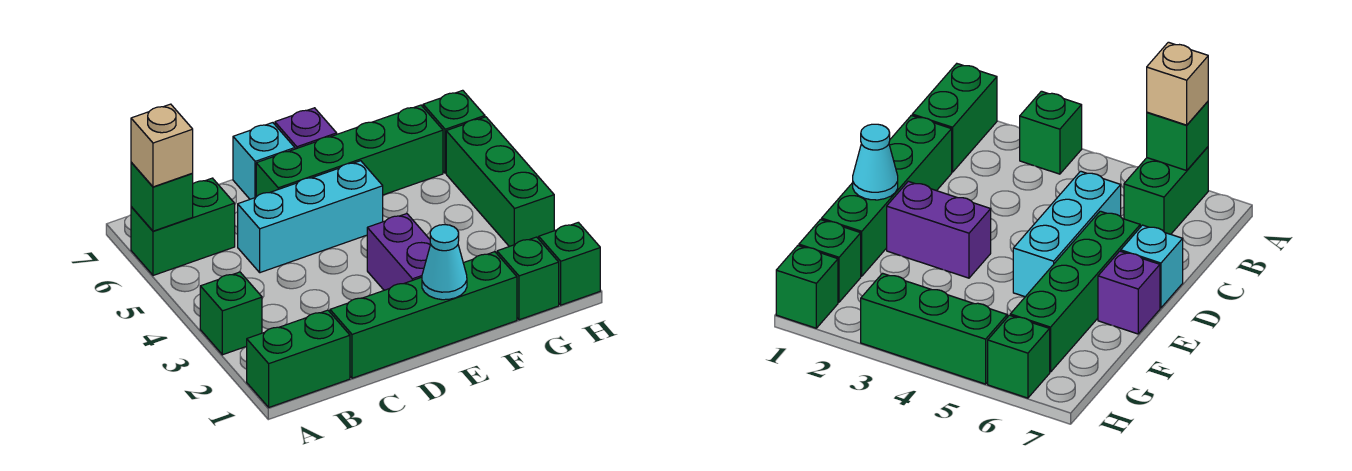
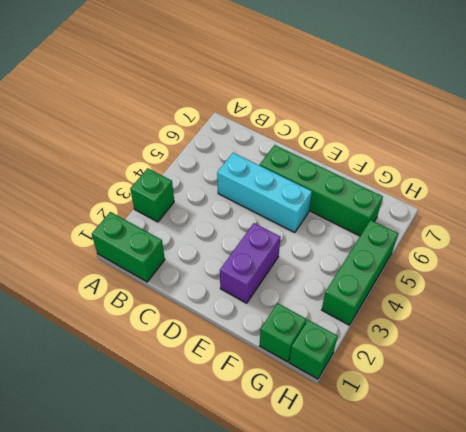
none -> green brick A6:B6 level 1
none -> green brick C1:F1 level 1
none -> cyan brick D7 level 1

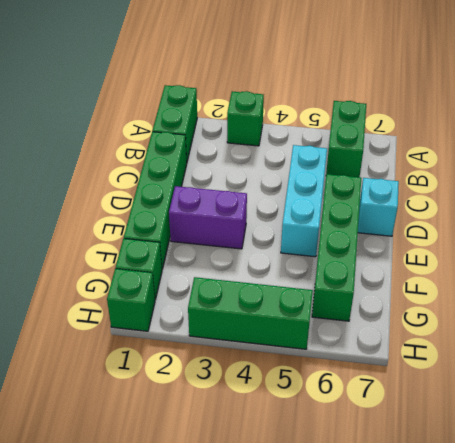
none -> purple brick E7 level 1
none -> green brick H6 level 1
none -> green brick A6 level 2

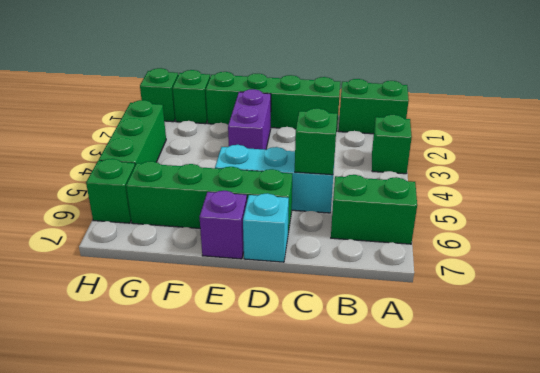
green brick C5 level 2 -> green brick A6 level 2
none -> cyan cone E1 level 2
none -> tan brick A6 level 3

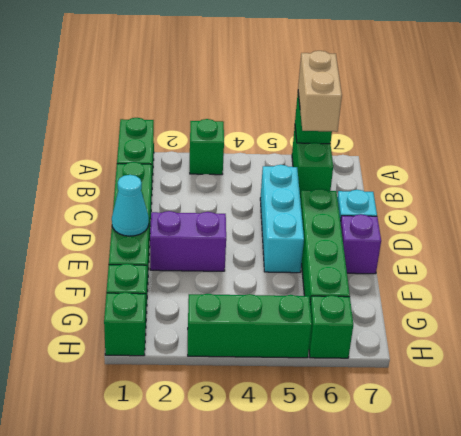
tan brick A6:B6 level 3 -> tan brick A6 level 3

